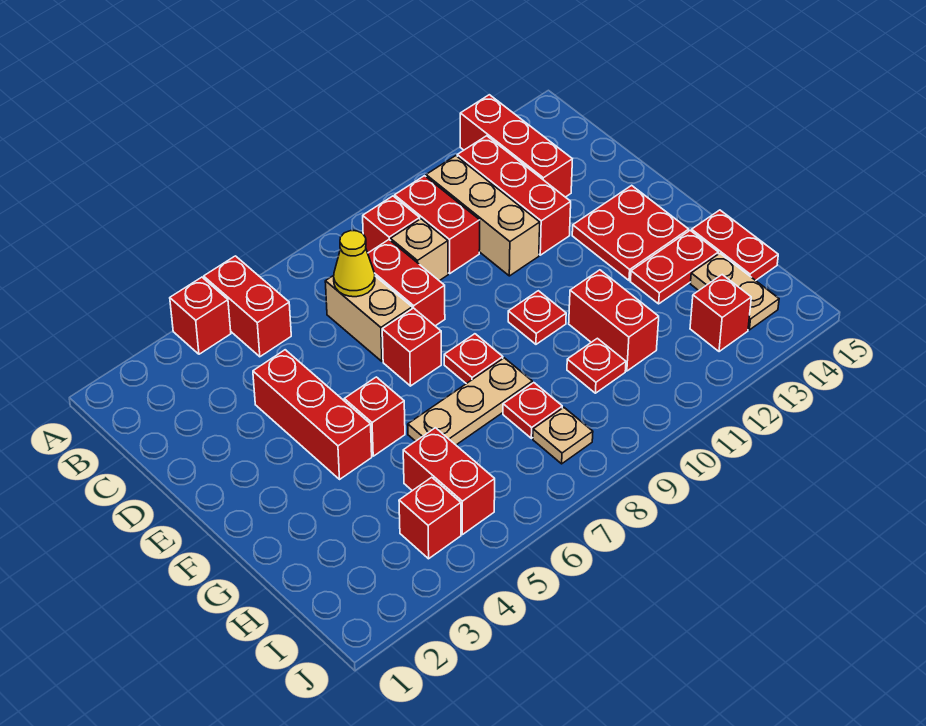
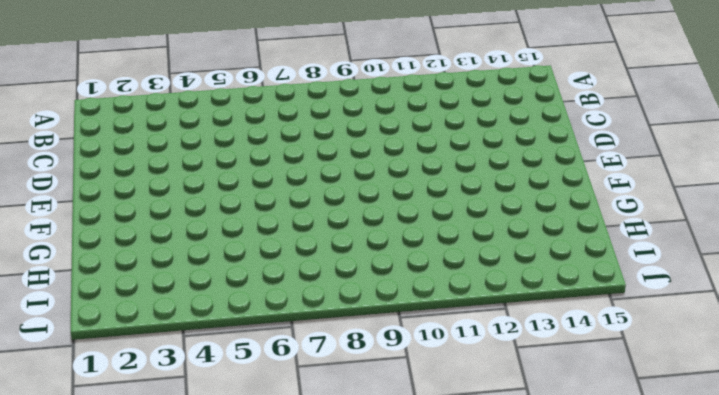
none -> red brick A4 level 1
none -> red brick A5:B5 level 1
none -> red brick A13:C13 level 1

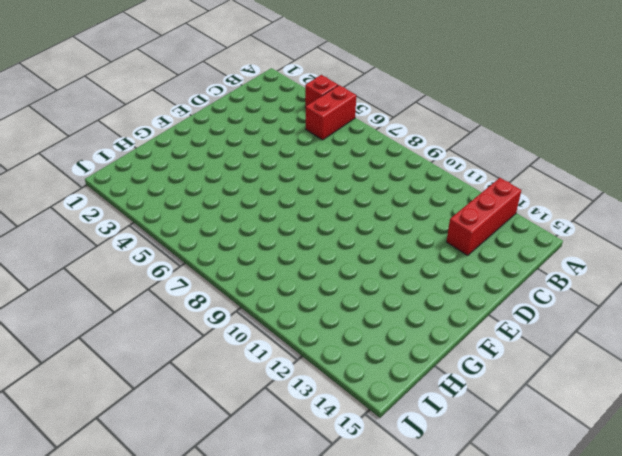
none -> red brick B9 level 1
none -> red brick B10:C10 level 1
none -> tan brick B11:D11 level 1

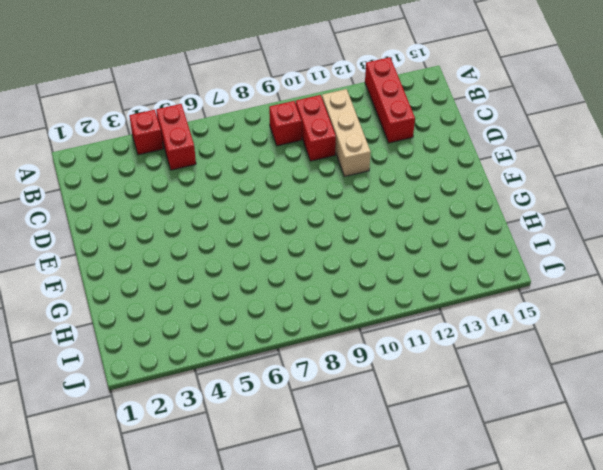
none -> red brick B12:D12 level 1
none -> tan brick C7:D7 level 1
none -> red brick C8:D8 level 1

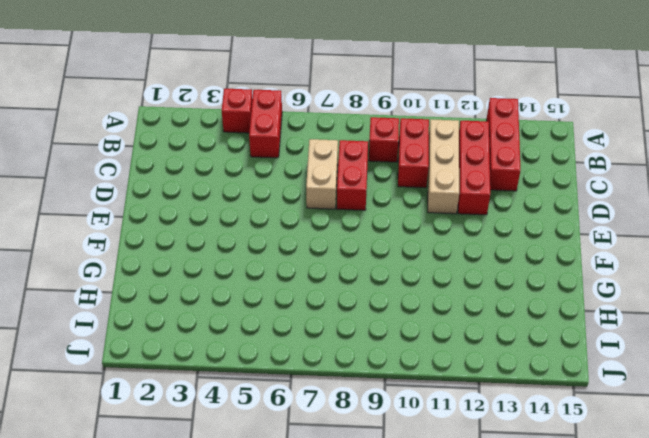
none -> tan brick C9 level 1
none -> red brick D4:F4 level 1
none -> red brick E7 level 1

